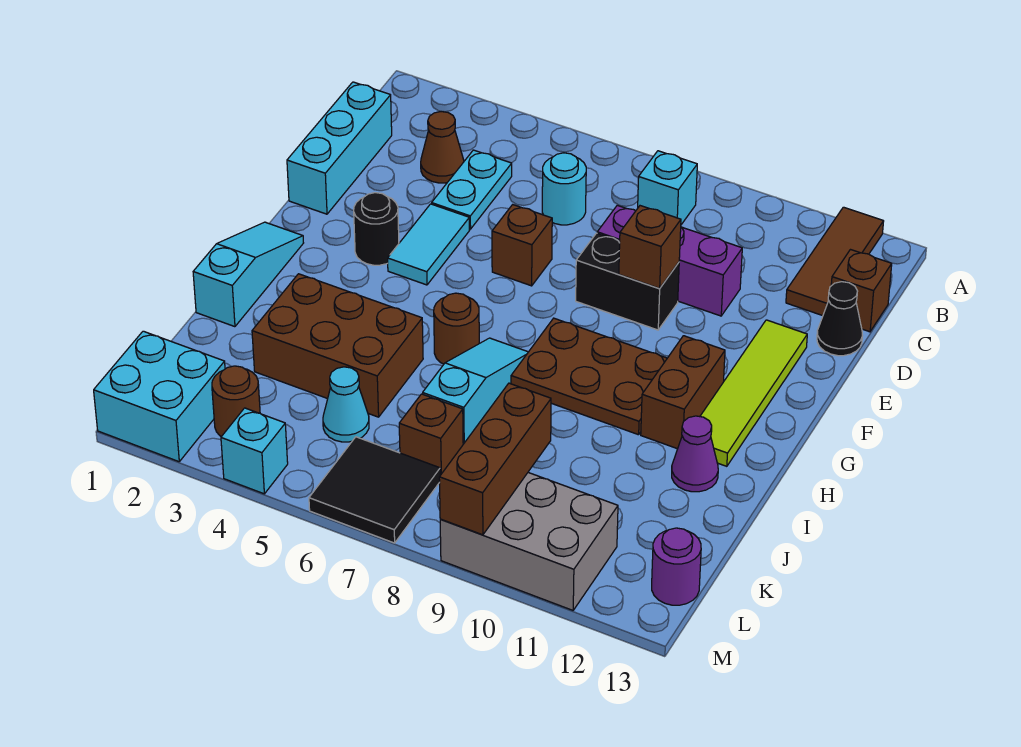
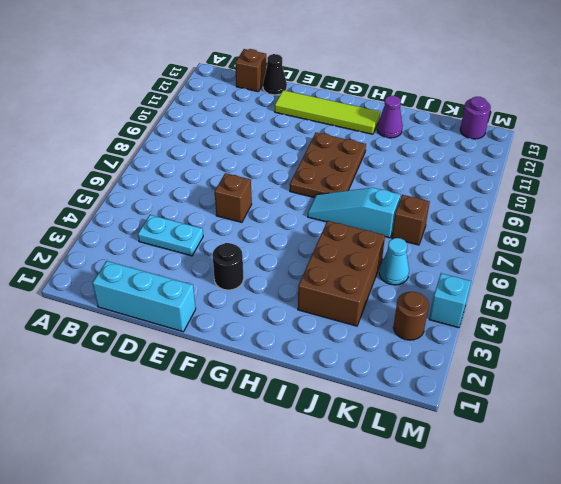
none -> brown tile A12:C12 level 1
none -> cyan brick B8 level 1
none -> brown cone C3 level 1
none -> cyan round brick C6 level 1

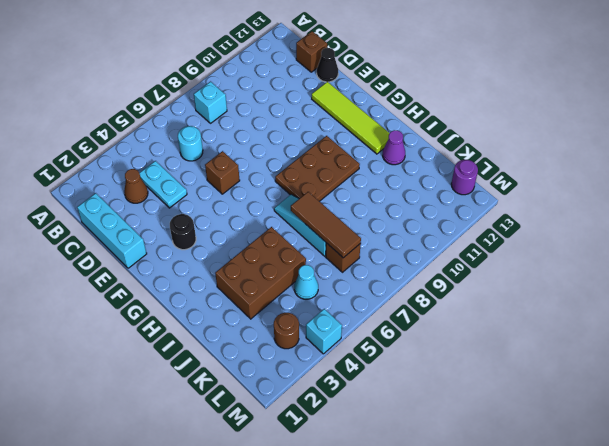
brown tile I7:K7 level 2 -> brown tile A12:C12 level 1
none -> purple brick D8:D10 level 1
none -> cyan tile E4:F4 level 1
none -> black brick E8:E9 level 1
none -> cyan slope G1:I1 level 1 top I

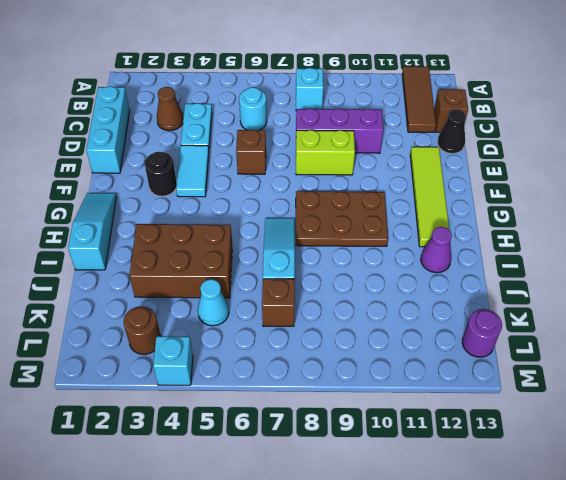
lime brick E8:E9 level 1 -> black brick E8:E9 level 1
none -> brown brick G11:H11 level 1
none -> brown round brick H6 level 1
none -> cyan brick L1:M2 level 1
none -> black tile L6:M7 level 1

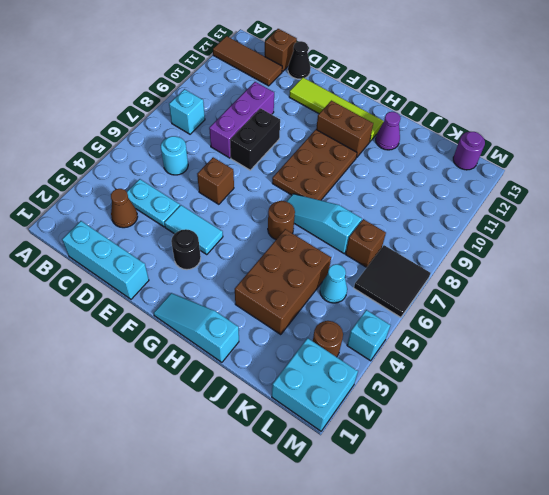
none -> grey brick L9:M11 level 1
none -> brown brick E9 level 2
none -> brown brick K9:M9 level 2

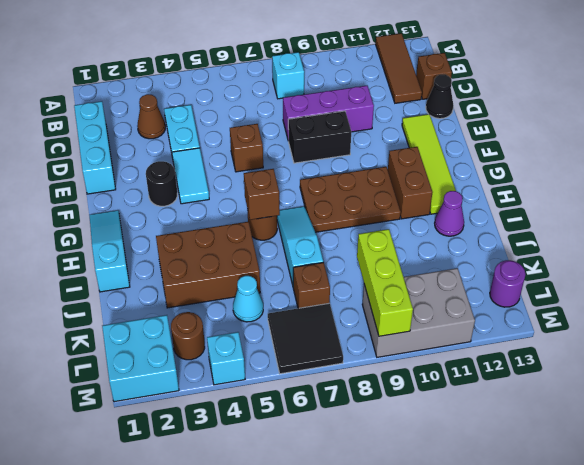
brown brick H6 level 2 -> brown brick E9 level 2
lime brick K9:M9 level 2 -> brown brick K9:M9 level 2
none -> cyan round brick C6 level 1

